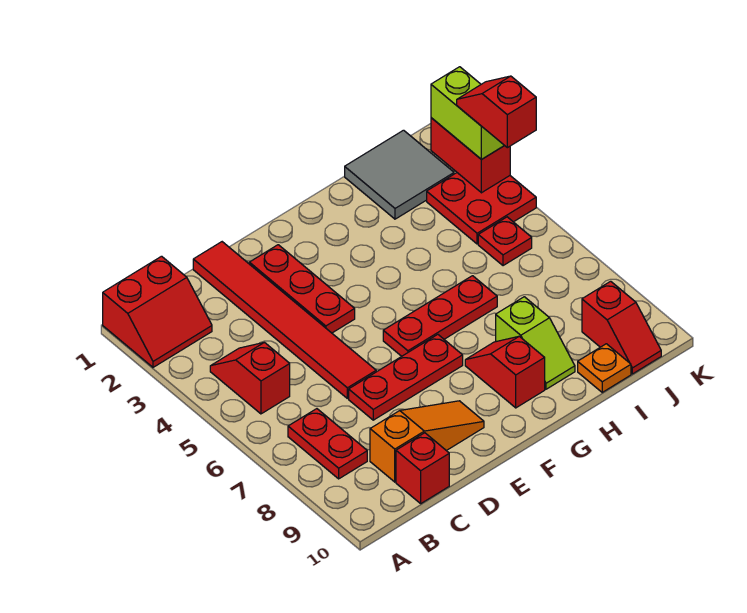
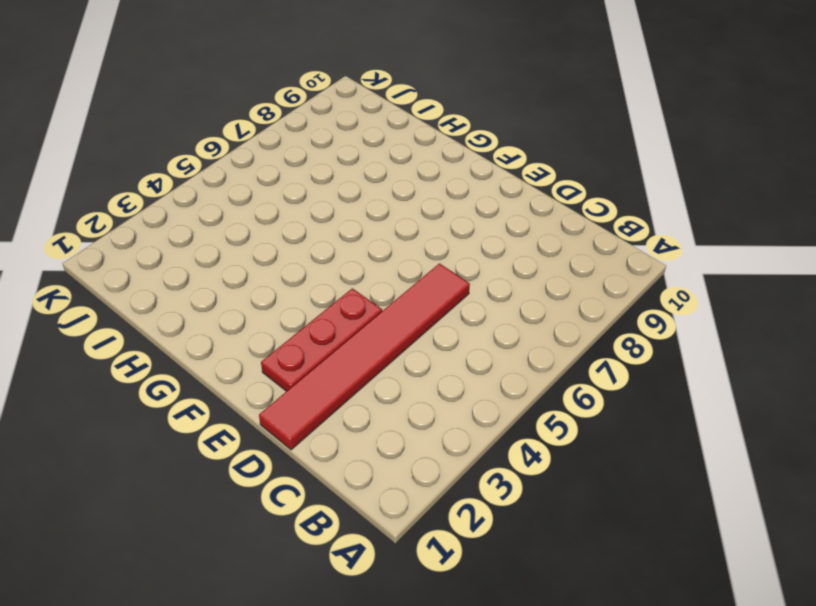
none -> red slope A1:B2 level 1 top 1
none -> red slope B4:B5 level 1 top 5
none -> red plate B7:B8 level 1

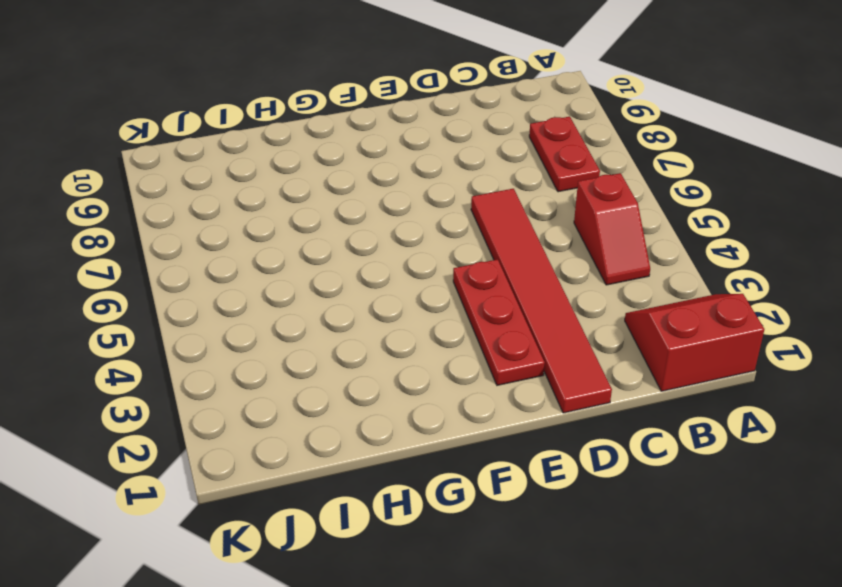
none -> orange slope C9:E9 level 1 top C
none -> red brick C10 level 1
none -> red plate D7:F7 level 1

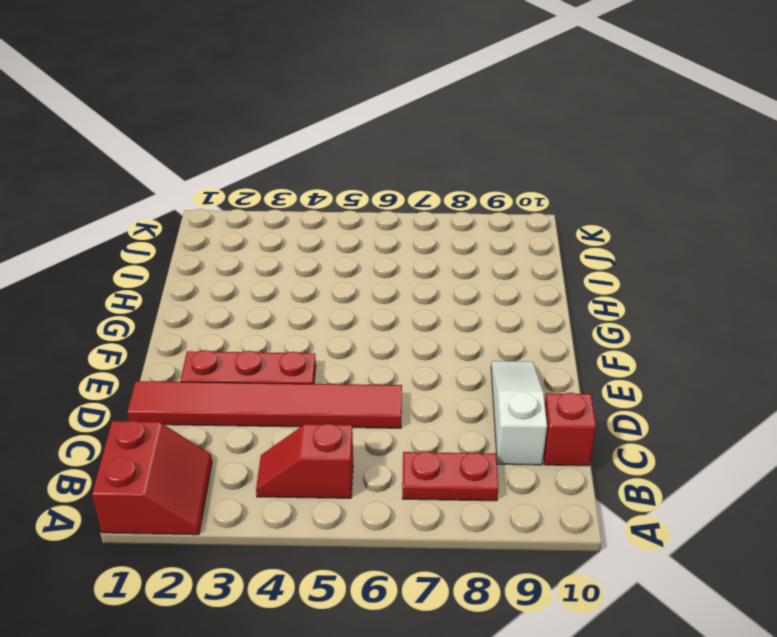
white slope C9:E9 level 1 top C -> orange slope C9:E9 level 1 top C
none -> red plate D7:F7 level 1
none -> red plate F6:H6 level 1
none -> red slope G8:G9 level 1 top 9

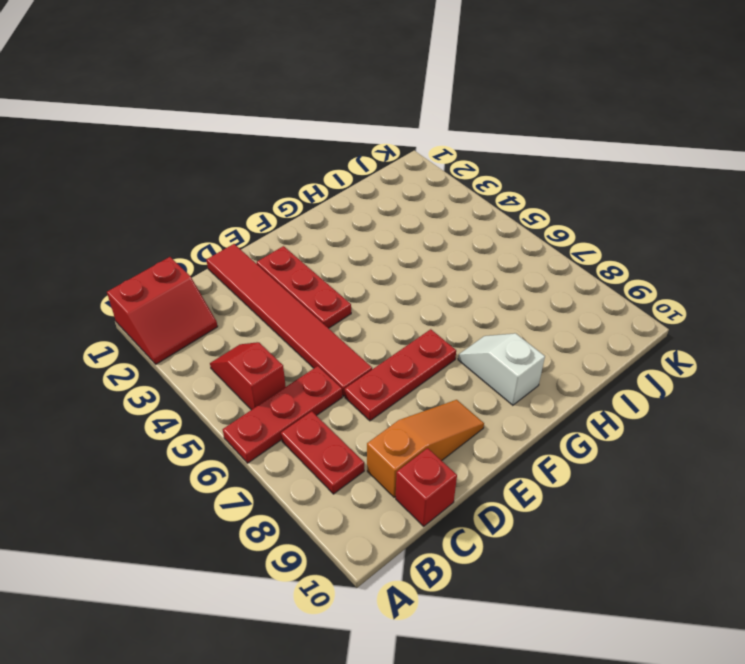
red plate A6:C6 level 1 -> red plate F6:H6 level 1
white slope G8:G9 level 1 top 9 -> red slope G8:G9 level 1 top 9
none -> lime slope H8:H9 level 1 top 8
none -> grey tile I1:J2 level 1
none -> orange plate I10 level 1

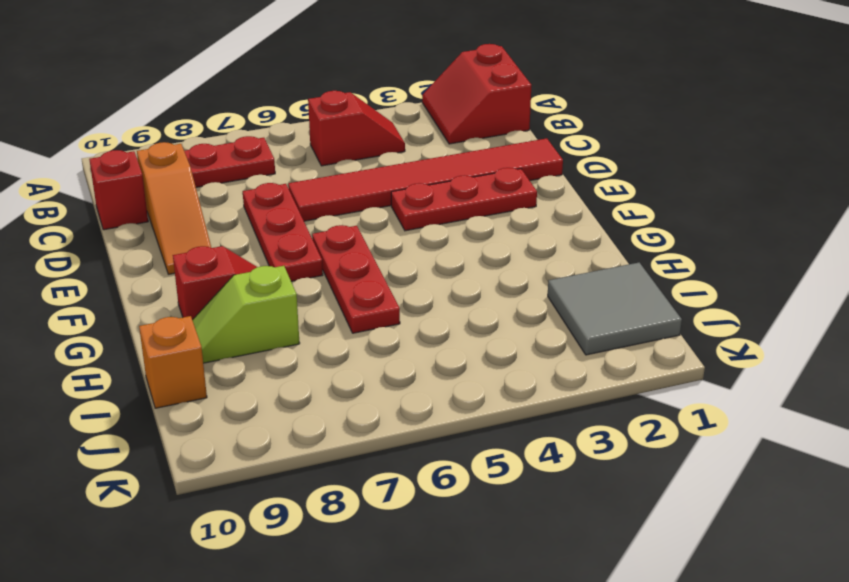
orange brick I10 level 1 -> orange plate I10 level 1
none -> red plate J3:K4 level 1
none -> red plate J5 level 1
none -> red slope J9:J10 level 1 top 9

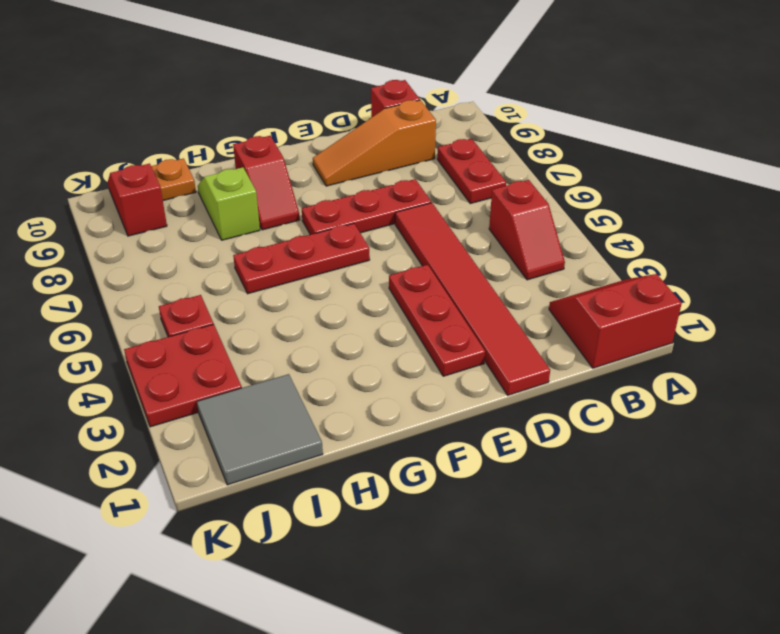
none -> red brick K2:K3 level 2
none -> lime brick K2:K3 level 3
none -> red slope K3:K4 level 4 top 4

